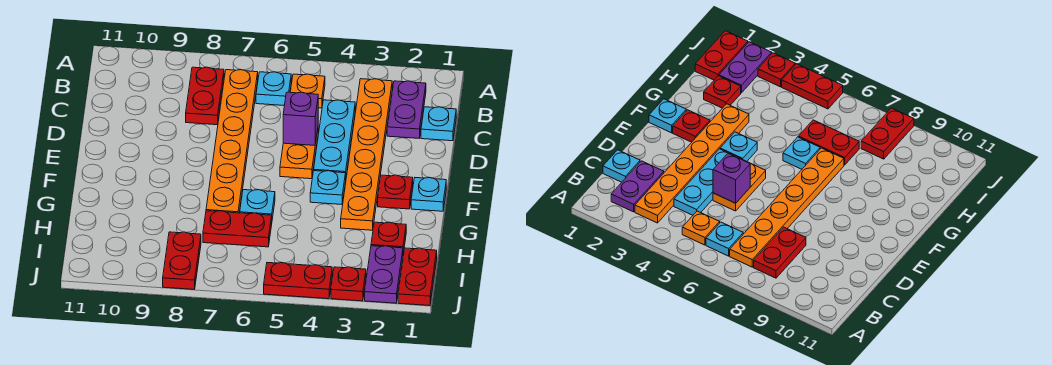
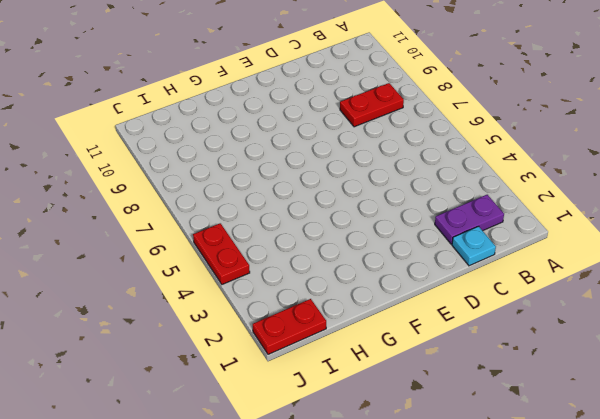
none -> orange plate B3:G3 level 1
none -> orange plate B5 level 1
none -> cyan plate B6 level 1

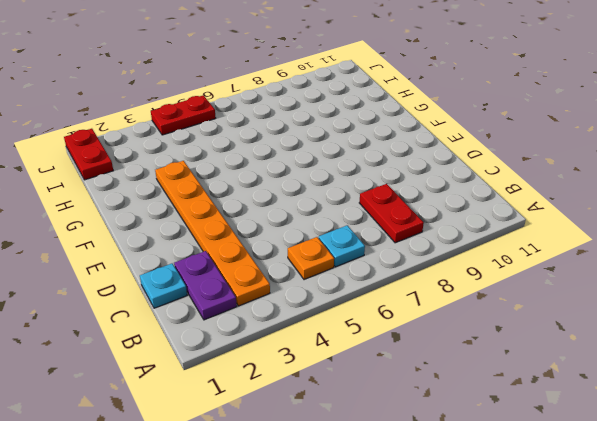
none -> orange plate B7:G7 level 1
none -> cyan plate C4:E4 level 1
none -> orange plate D5:E5 level 1

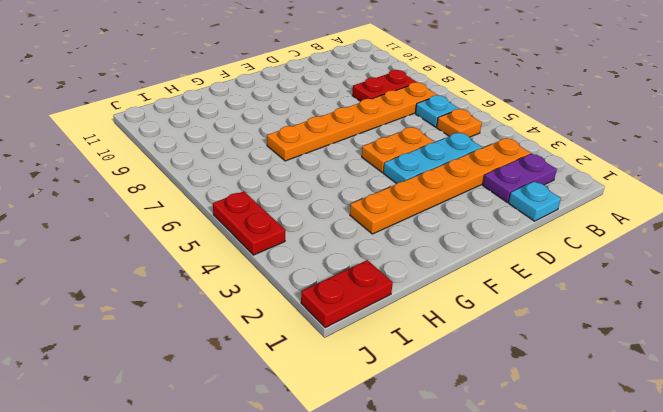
none -> cyan plate F1 level 1
none -> red plate F2 level 1
none -> cyan plate F4 level 1

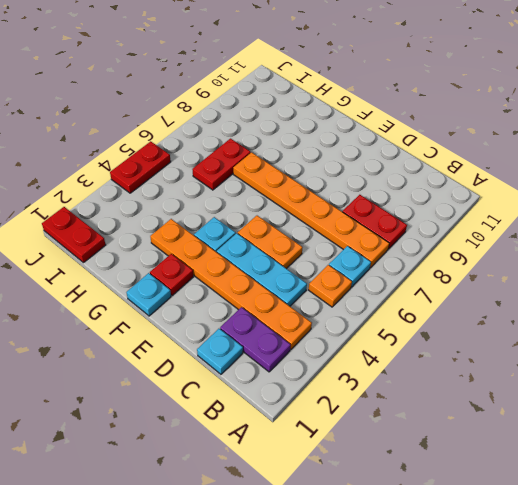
none -> cyan plate G6 level 1
none -> red plate H2 level 1
none -> purple plate I2:J2 level 1

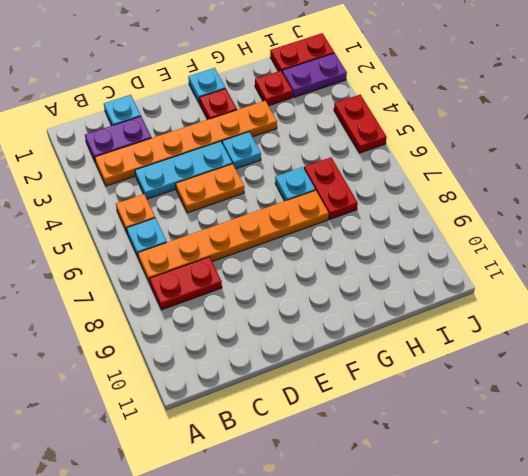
none -> red plate I8:J8 level 1
none -> red plate J3 level 1
none -> purple brick D5 level 2

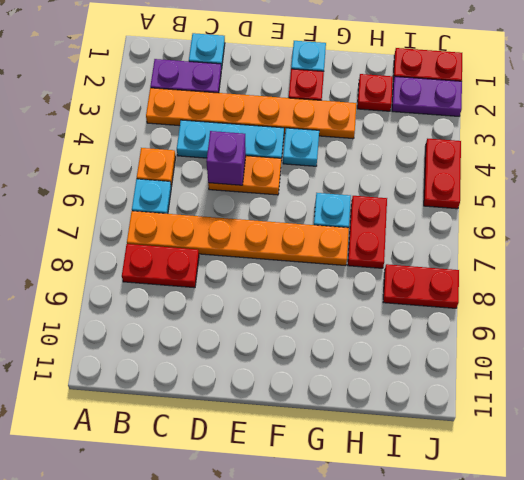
none -> red plate J3 level 1

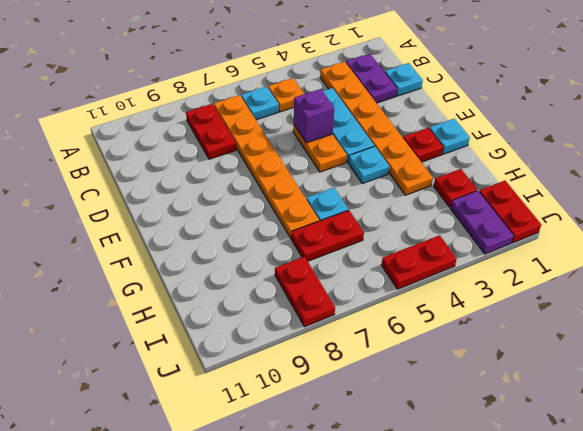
none -> red plate J3 level 1

